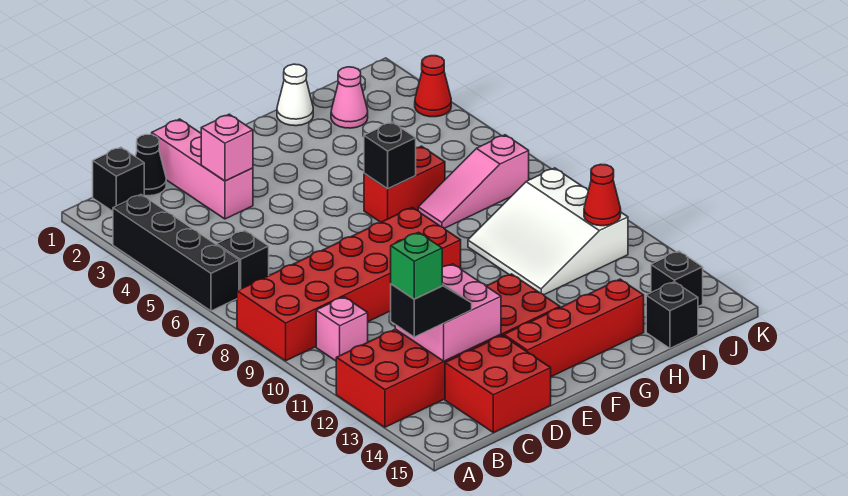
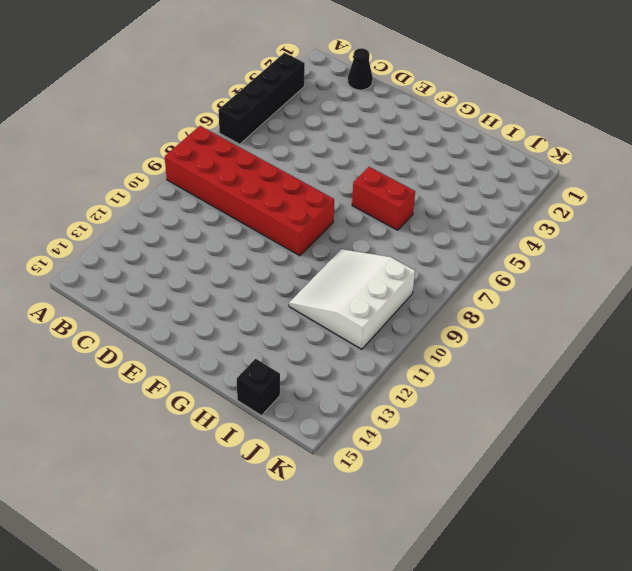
none -> red brick A12:F13 level 1
none -> black brick B1 level 1
none -> black brick B6 level 1

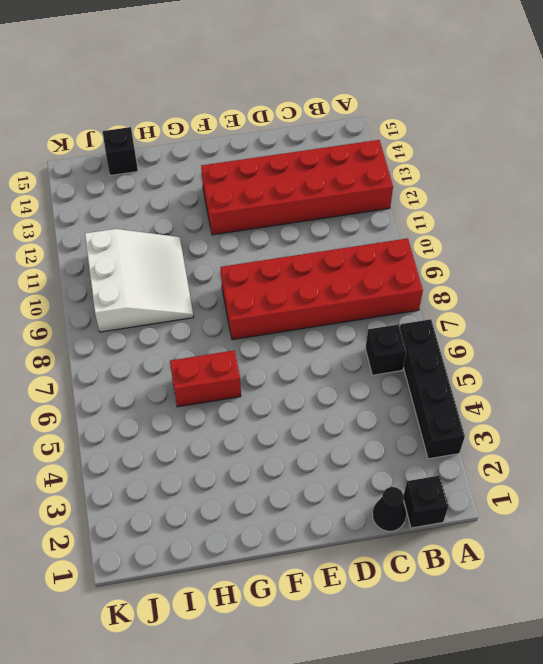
none -> pink brick B10 level 1
none -> red brick C14:D15 level 1
none -> pink brick D1:D3 level 1

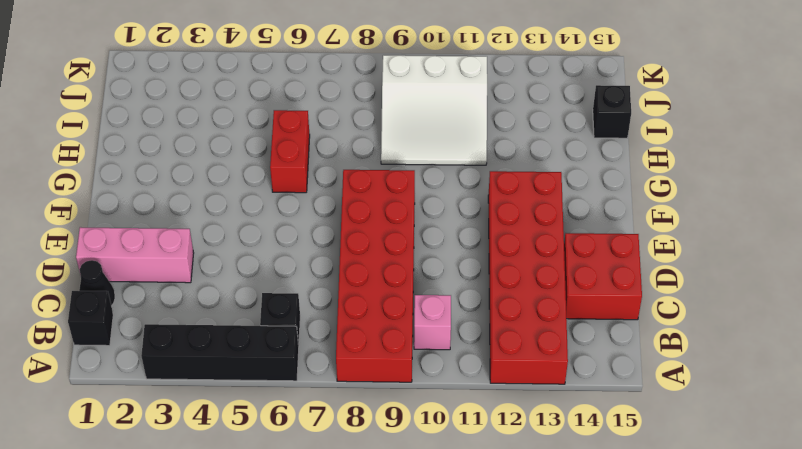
none -> red brick E14:H14 level 1
none -> white cone H1 level 1
none -> pink slope H7:J7 level 1 top J

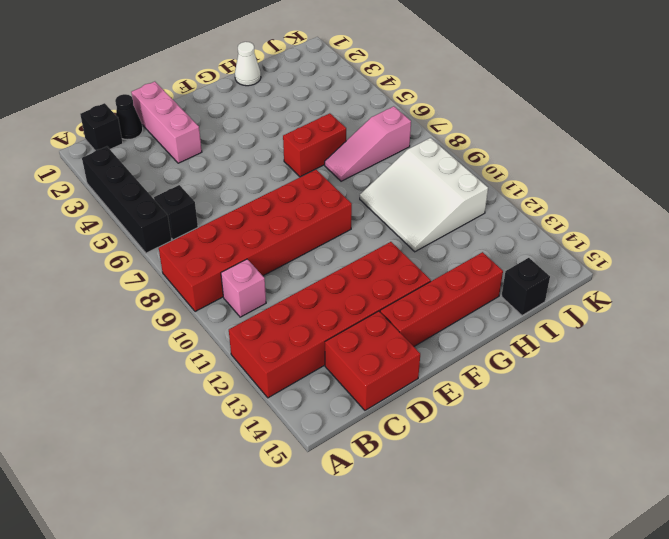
none -> pink cone I2 level 1
none -> black brick J14 level 1
none -> red cone K3 level 1

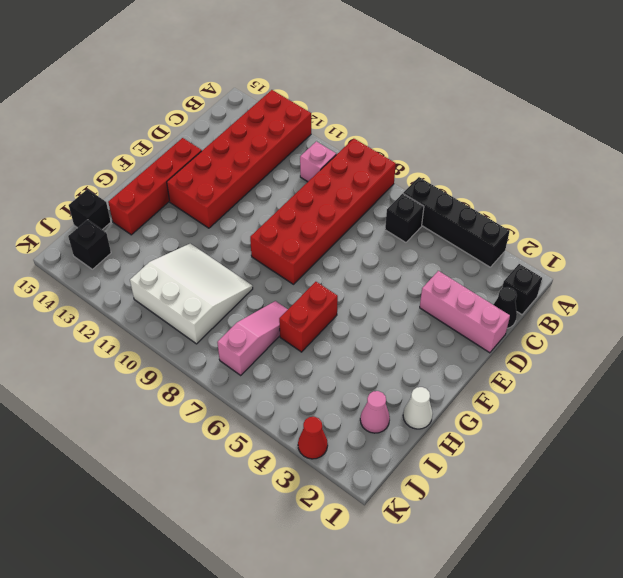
none -> red brick C14:D15 level 1
none -> pink brick C12:D13 level 2
none -> pink brick D3 level 2

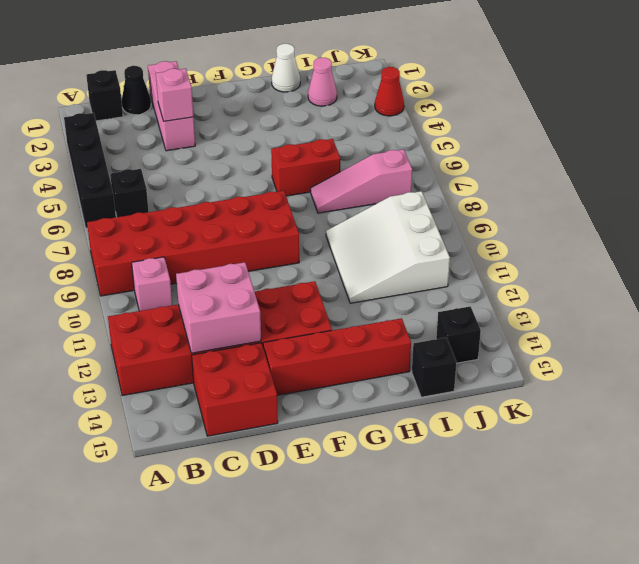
none -> black brick G6 level 2
none -> red cone J11 level 2
none -> black slope B13:C13 level 3 top B

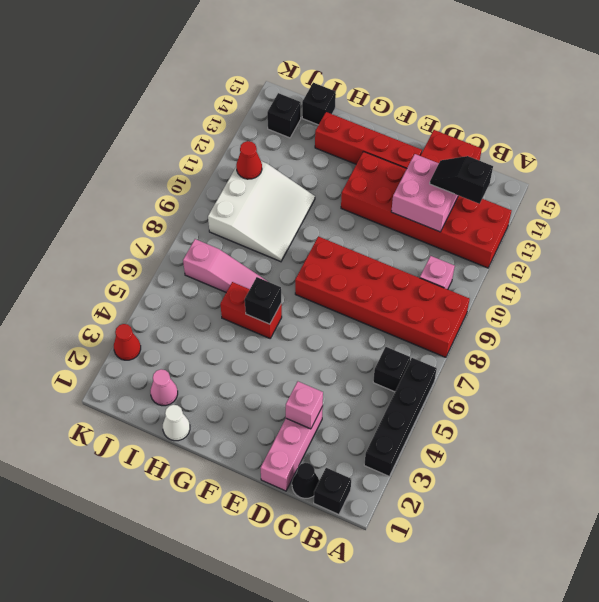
none -> green brick B13 level 4

